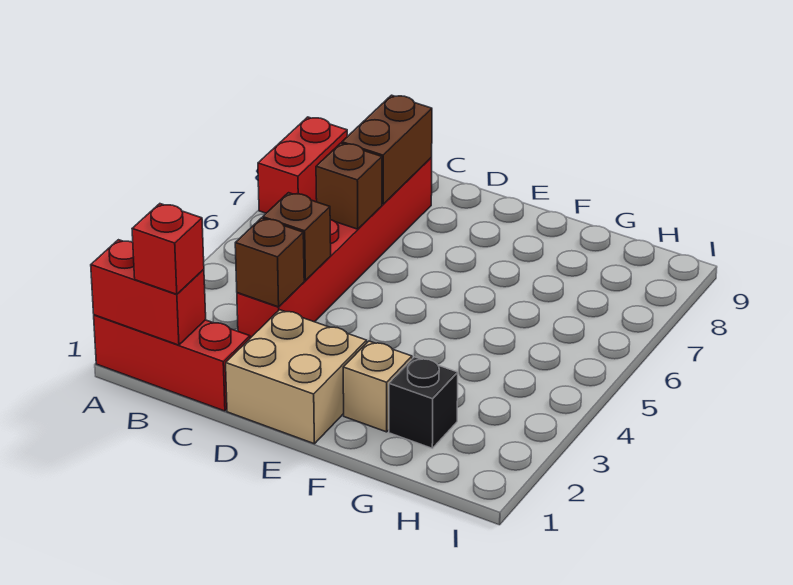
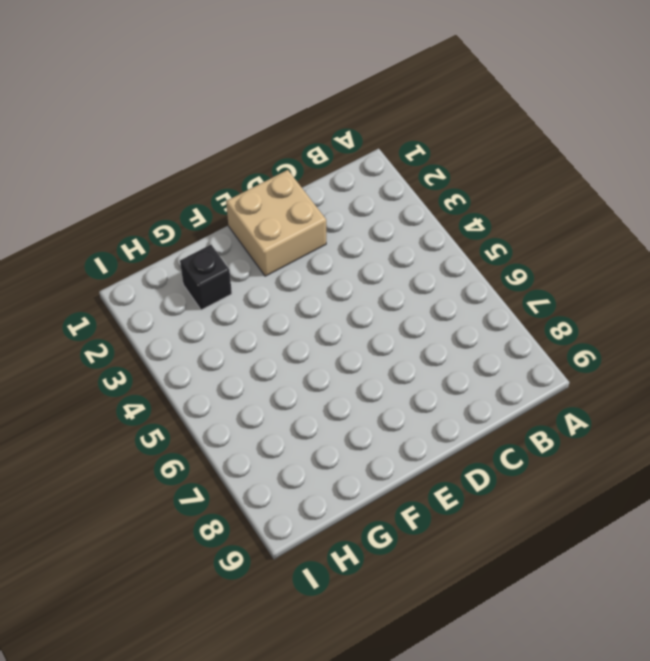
none -> red brick A1:C1 level 1
none -> red brick A7:A8 level 1
none -> red brick C3:C8 level 1

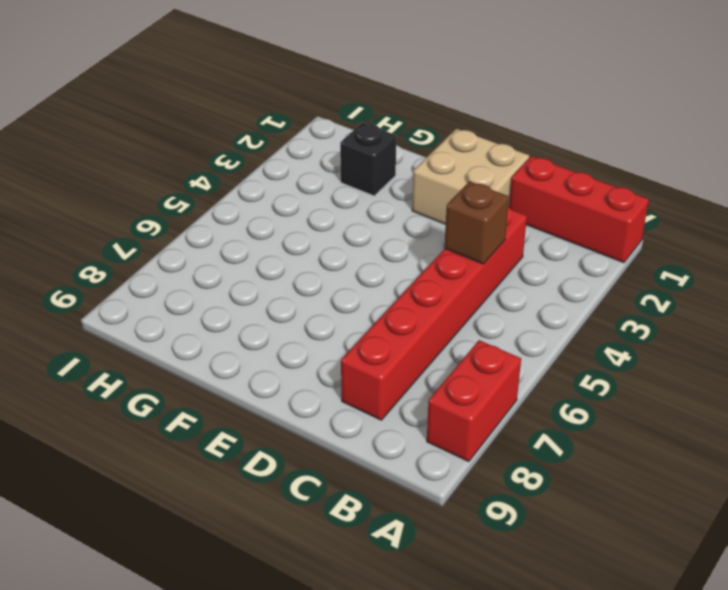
none -> tan brick F2 level 1
none -> red brick A1:B1 level 2
none -> brown brick C3 level 2

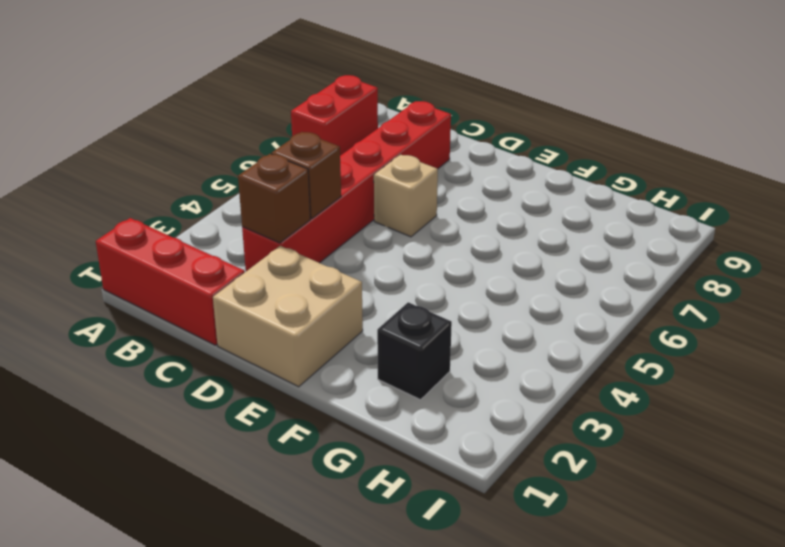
tan brick D6 level 1 -> tan brick F2 level 1
none -> red brick A1:B1 level 2
none -> brown brick C6 level 2
none -> brown brick C7:C8 level 2

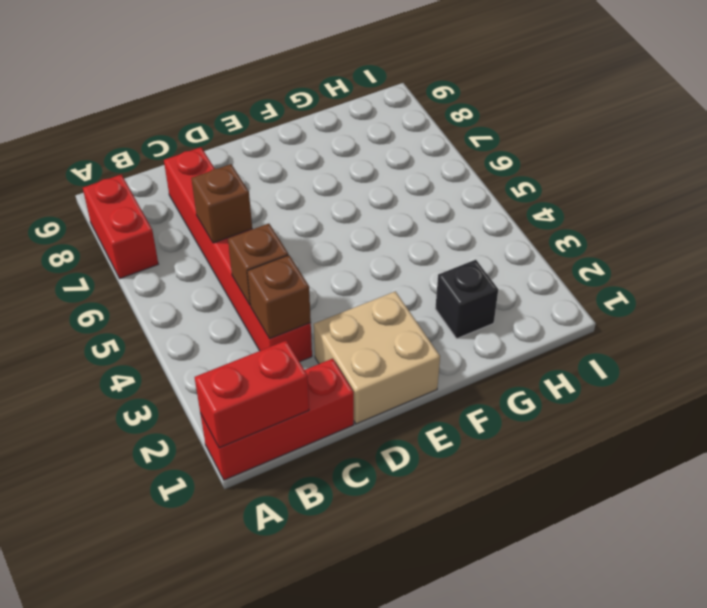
none -> tan brick F2 level 1
none -> brown brick C7:C8 level 2
none -> red brick B1 level 3

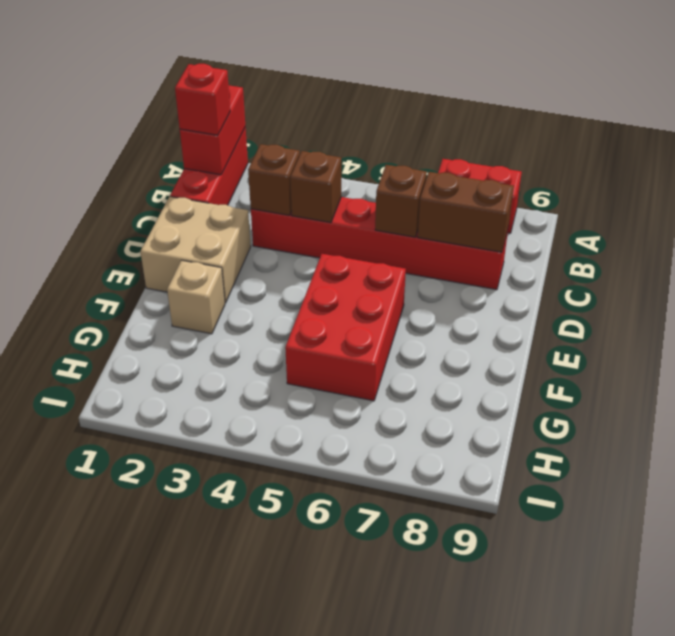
red brick E5:G6 level 1 -> none
none -> black brick G2 level 1

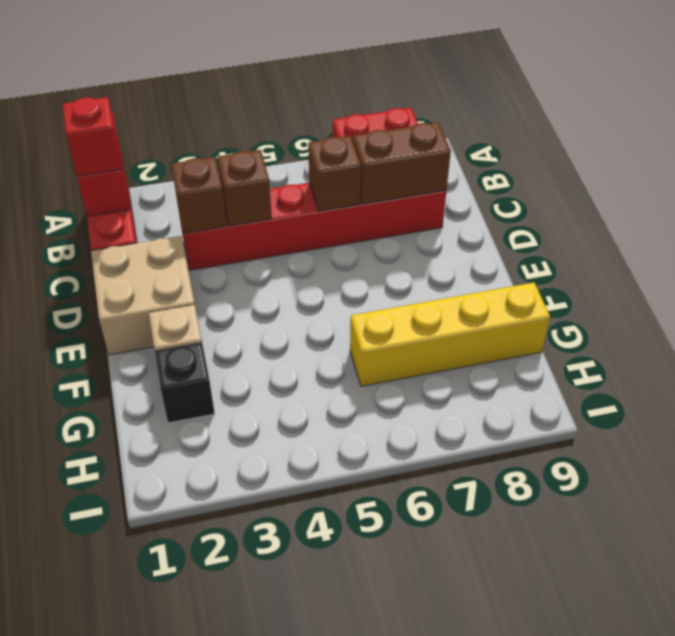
yellow brick G6:G9 level 1 -> none

